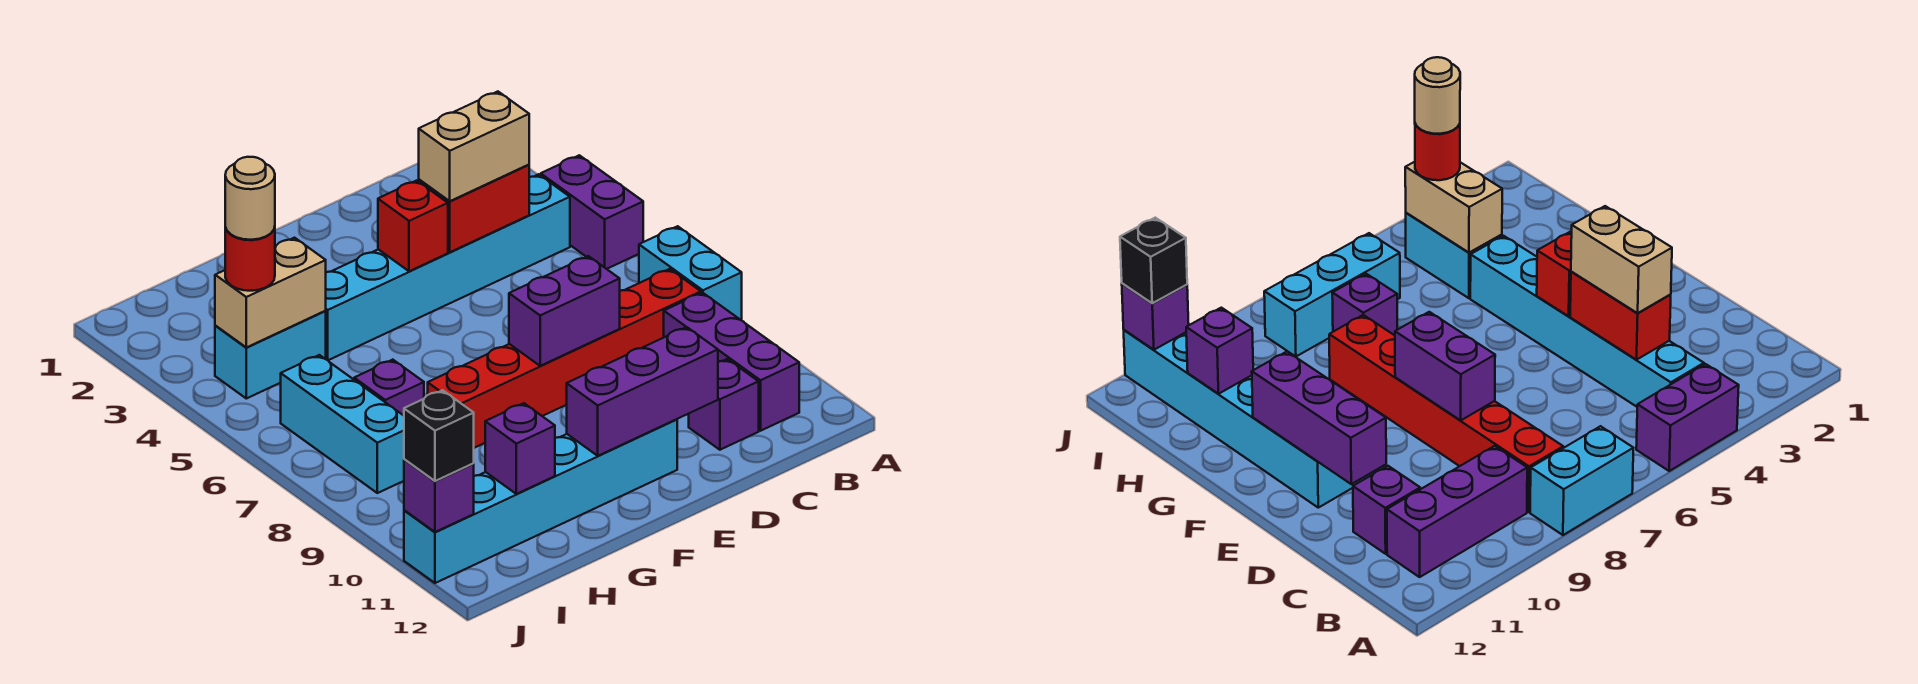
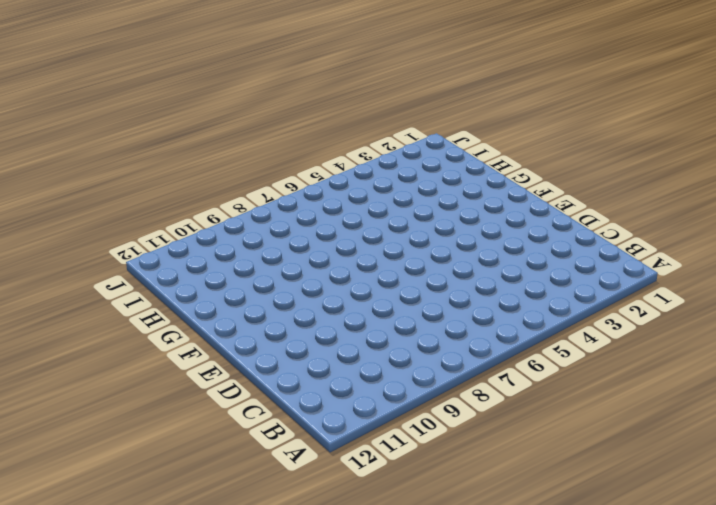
none -> purple brick A4:A5 level 1
none -> cyan brick A7:A8 level 1
none -> cyan brick B4:G4 level 1

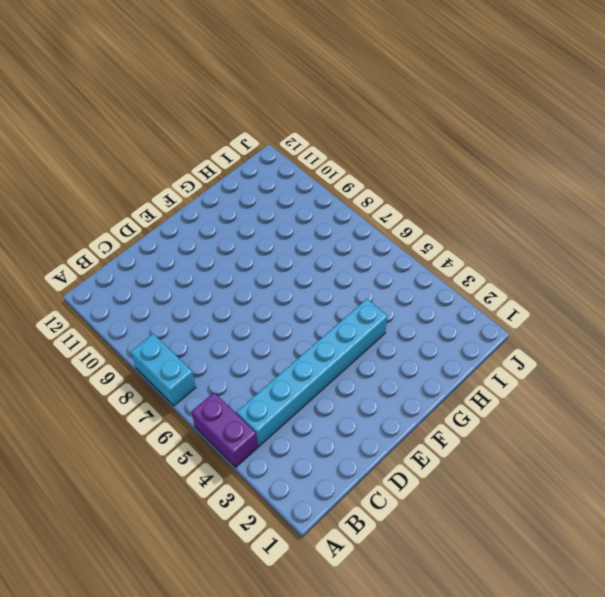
none -> red brick B8:G8 level 1
none -> purple brick B9:B11 level 1
none -> purple brick C11 level 1

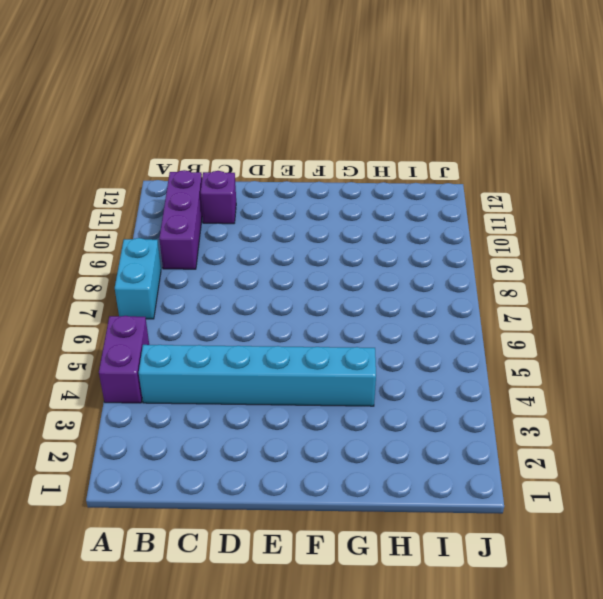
none -> red brick B8:G8 level 1
none -> cyan brick E11:J11 level 1
none -> cyan brick H4:I4 level 1

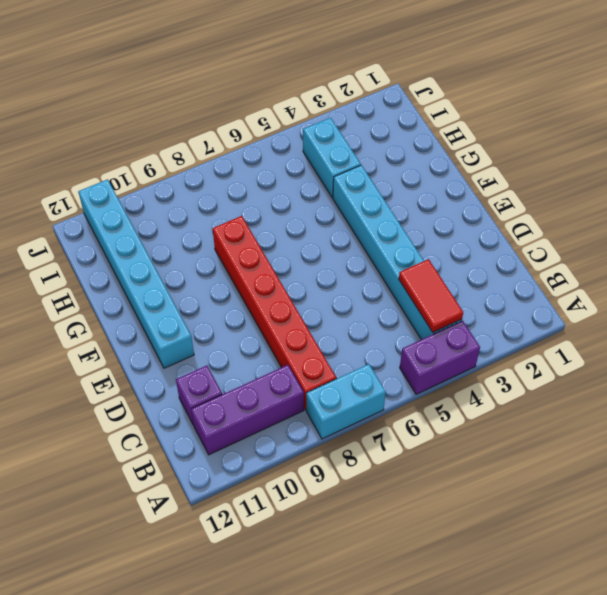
red tile B4:C4 level 2 -> red brick C4:D4 level 2
none -> purple brick H7 level 1
none -> cyan brick I6:I8 level 1
none -> purple brick D8:E8 level 2

